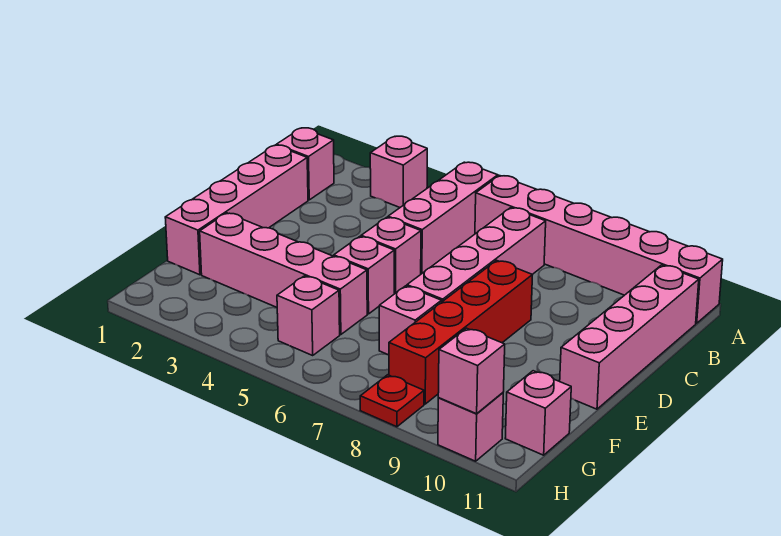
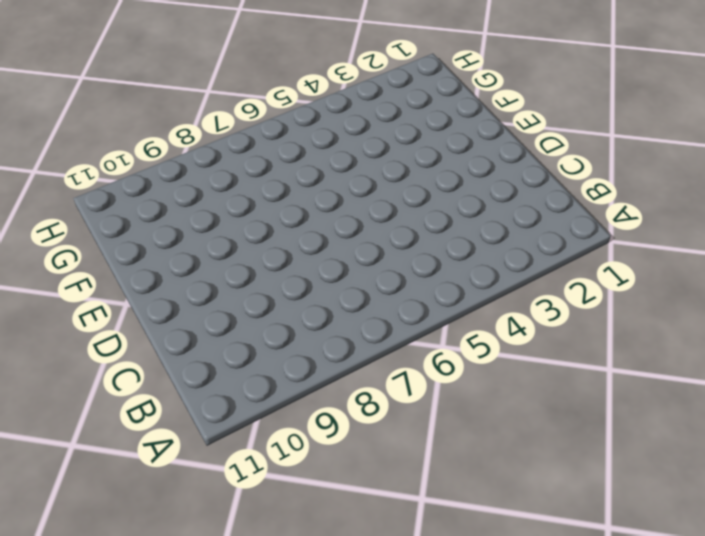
none -> pink brick A3 level 1
none -> pink brick A5:C5 level 1
none -> pink brick A6:A11 level 1

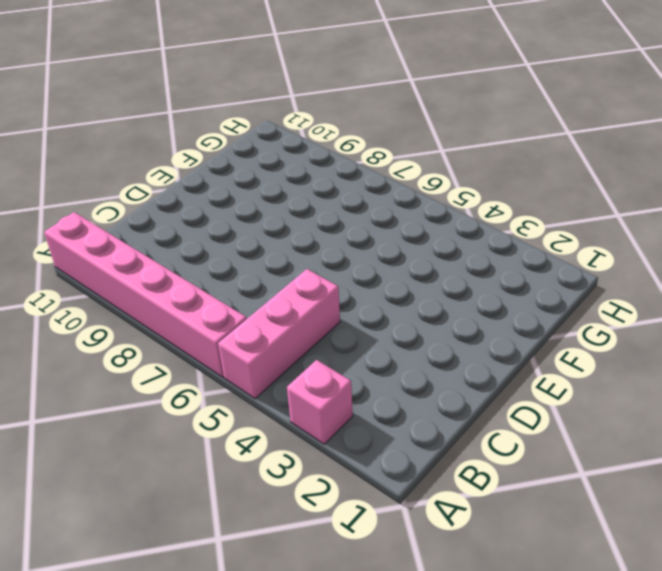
none -> pink brick B1 level 1
none -> pink brick B7:E7 level 1
none -> pink brick B11:E11 level 1

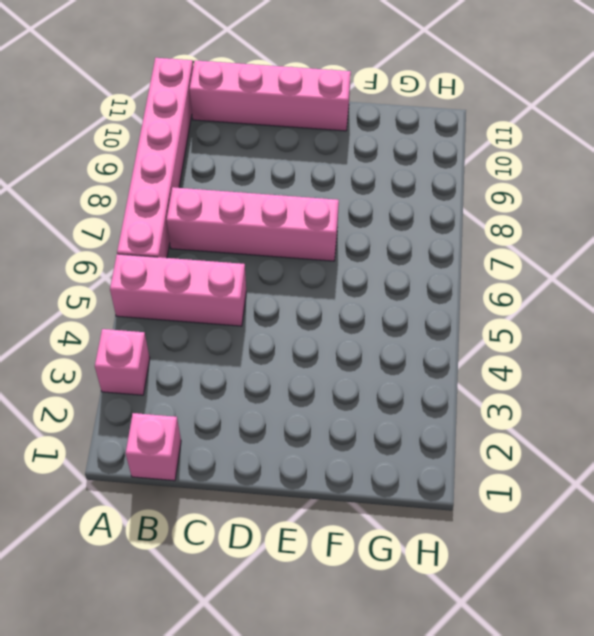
none -> pink brick C1:F1 level 1
none -> pink brick D5 level 1
none -> red brick D8:G8 level 1

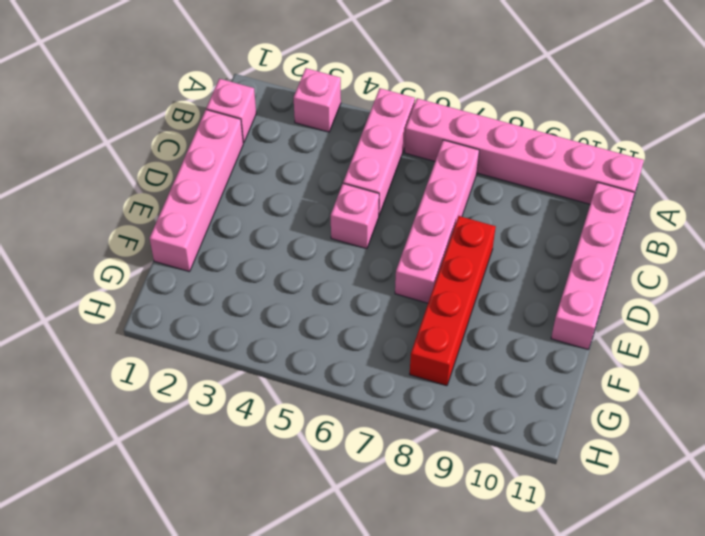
none -> pink brick E5 level 1
none -> pink brick F2:F5 level 1
none -> pink brick F7 level 1

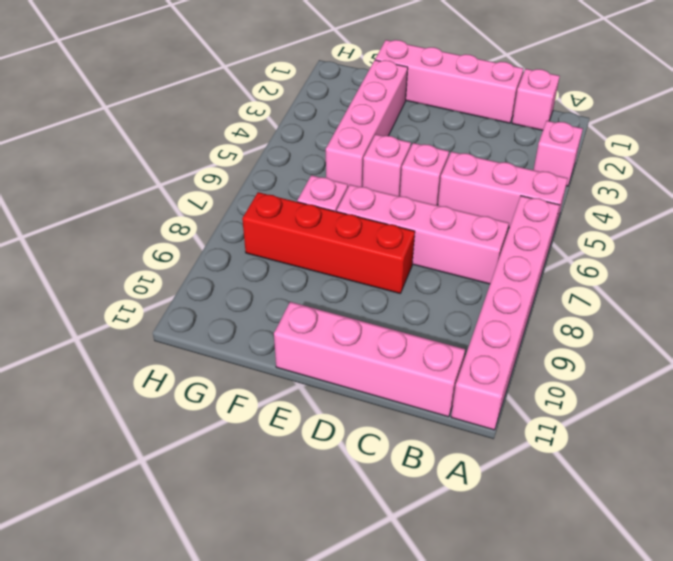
none -> pink brick G5 level 1
none -> pink brick G11 level 1
none -> red plate H8 level 1

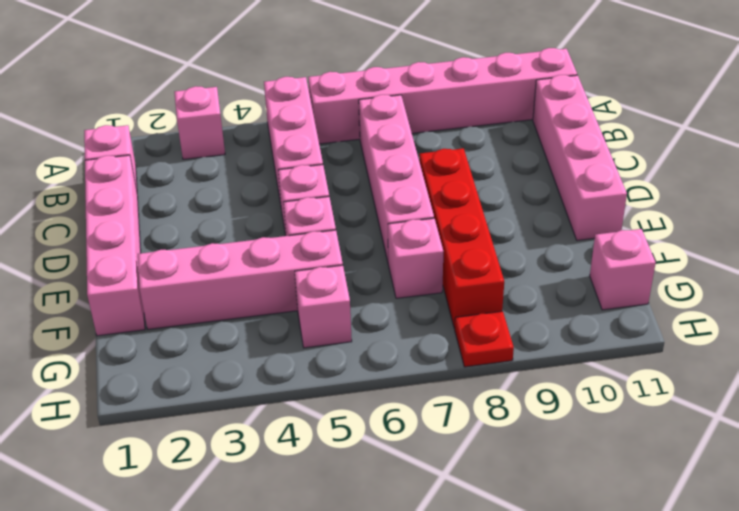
none -> pink brick H10 level 1
none -> pink brick H10 level 2

